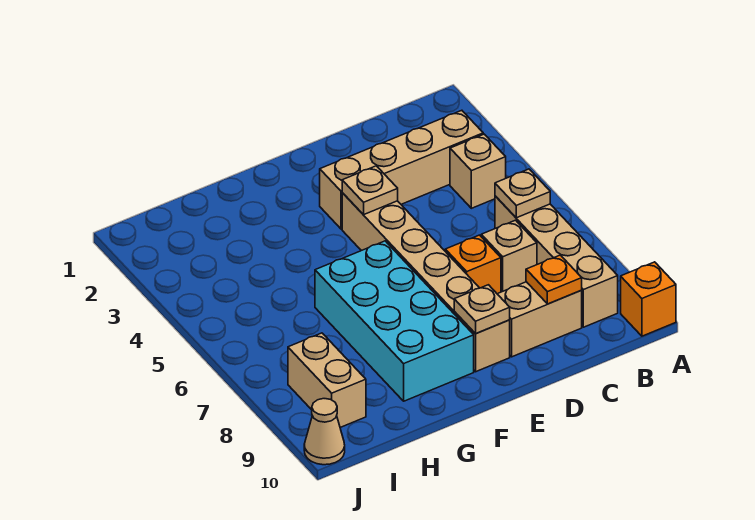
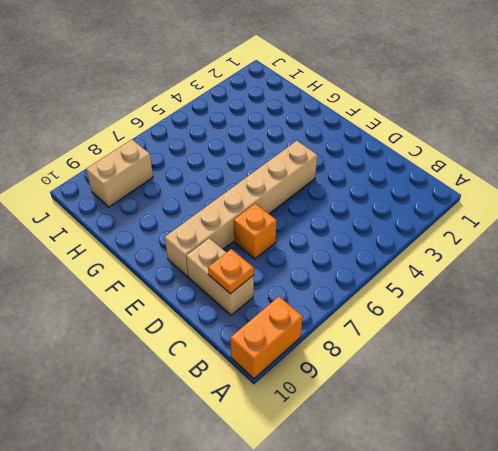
orange brick A9:A10 level 1 -> orange brick A10 level 1
none -> tan brick B3:E3 level 1
none -> tan brick B4 level 1
none -> tan brick B6:B9 level 1

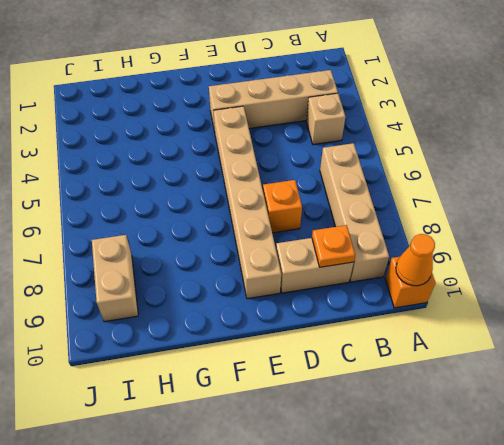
orange cone A10 level 2 -> none
none -> tan brick C7 level 1
none -> cyan brick F6:G9 level 1
none -> tan cone J10 level 1

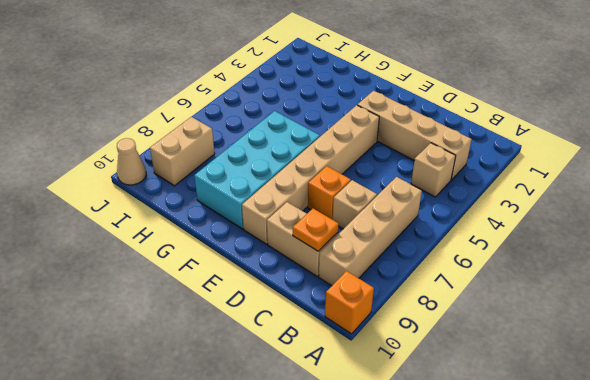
none -> tan plate B6 level 2
none -> tan plate E4 level 2
none -> tan plate E9 level 2

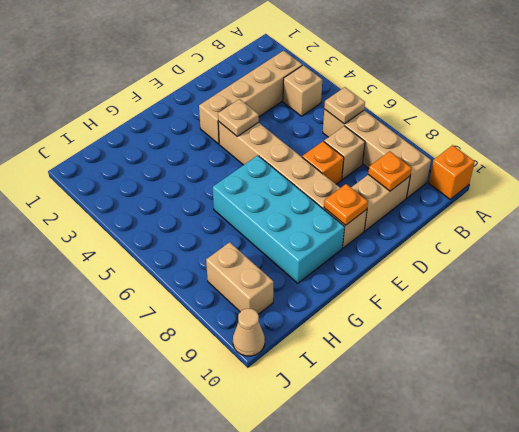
orange plate E9 level 2 -> tan plate E9 level 2

